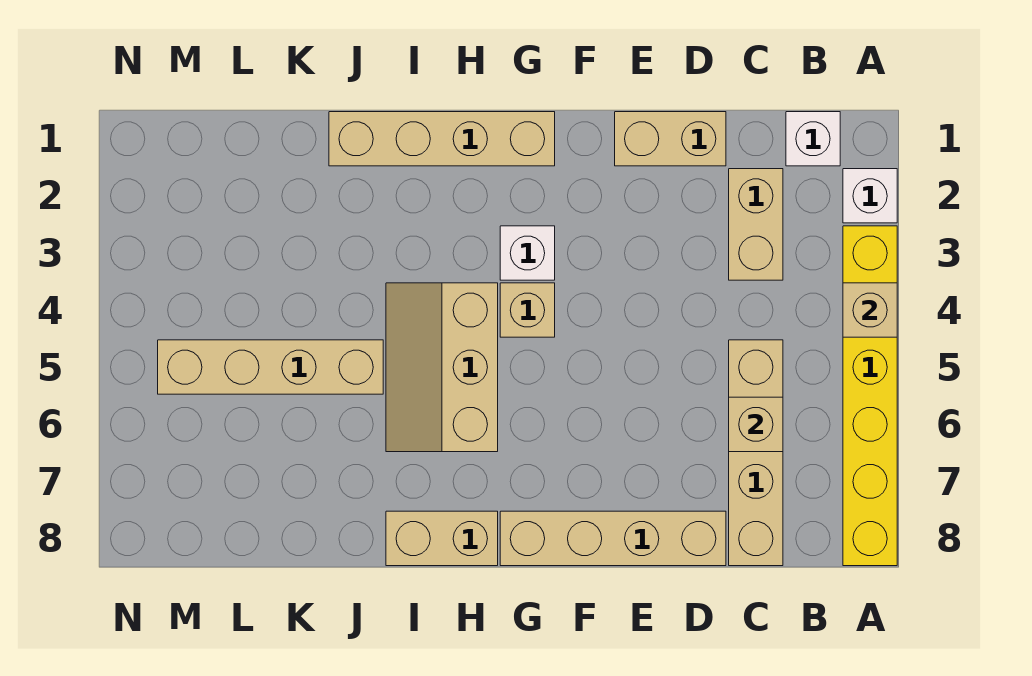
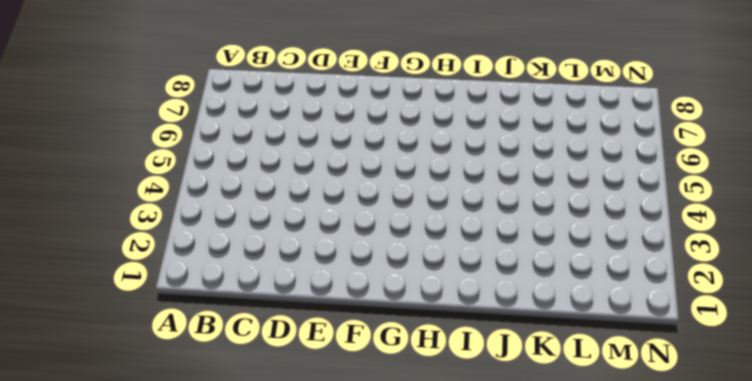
none -> white brick A2 level 1
none -> yellow brick A3:A8 level 1
none -> white brick B1 level 1

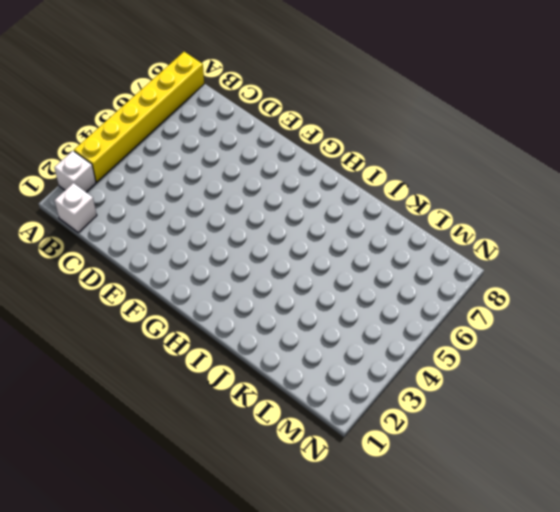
none -> tan brick C2:C3 level 1
none -> tan brick C5:C8 level 1
none -> tan brick D1:E1 level 1

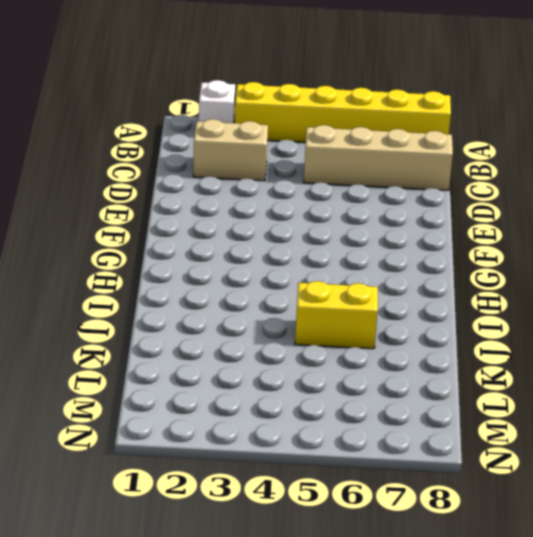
yellow brick J5:J6 level 1 -> tan brick J5:M5 level 1
none -> white brick B1 level 1
none -> tan brick D1:E1 level 1
none -> tan brick D8:G8 level 1

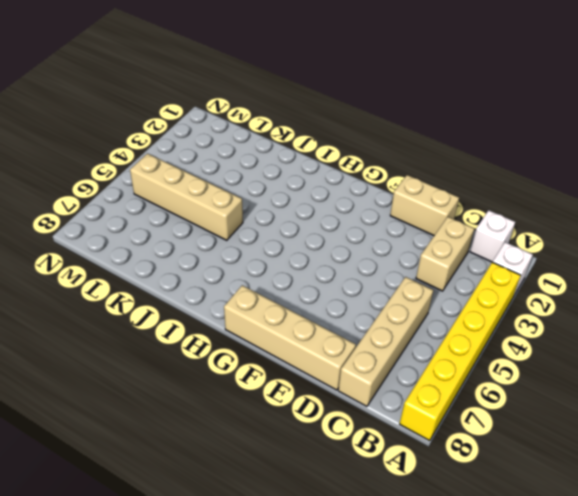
none -> tan brick G1:J1 level 1
none -> white brick G3 level 1
none -> tan brick G4 level 1

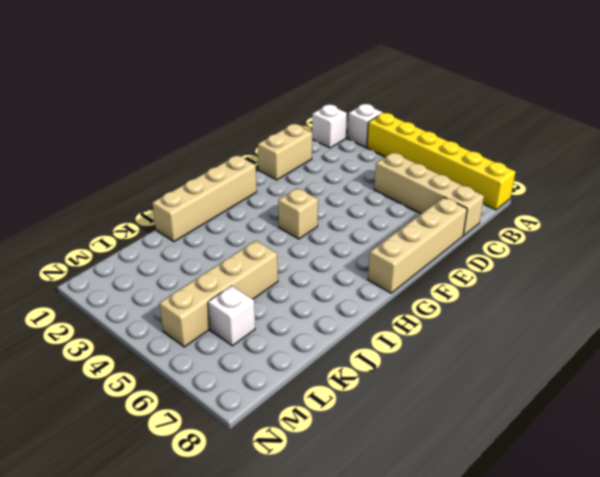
white brick L6 level 1 -> white brick G3 level 1
none -> tan brick C2:C3 level 1
none -> tan slope H4:I6 level 1 top H
none -> tan brick H8:I8 level 1

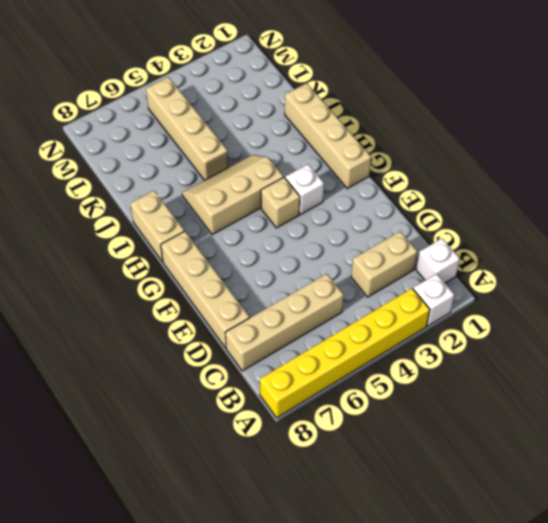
none -> tan brick D1:E1 level 1
none -> tan brick A4 level 2
none -> tan brick C6 level 2

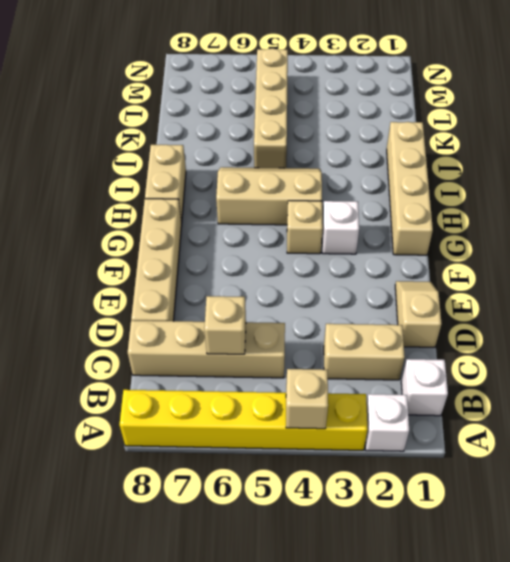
tan slope D1:E1 level 1 top D -> tan brick D1:E1 level 1

